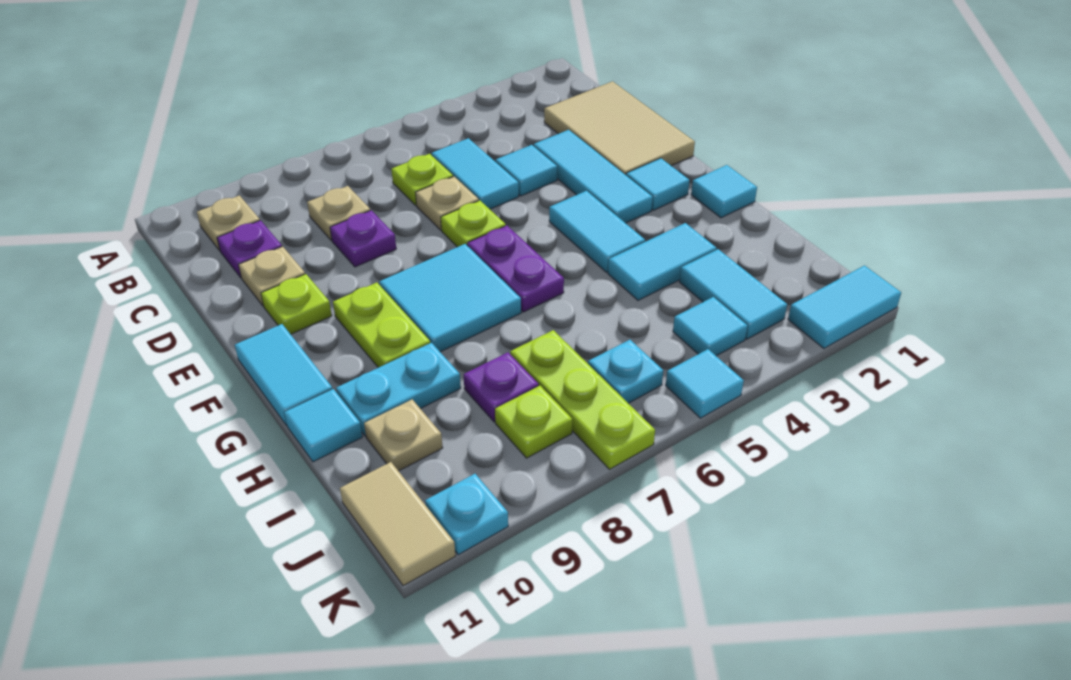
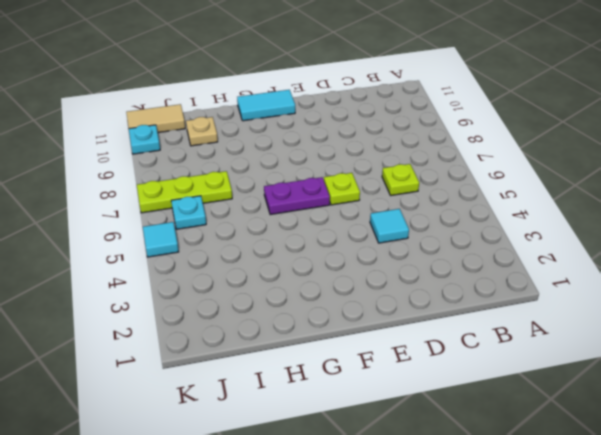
none -> tan plate B10 level 1
none -> tan tile C1:E2 level 1
none -> cyan tile C5:D5 level 1
none -> tan plate C8 level 1

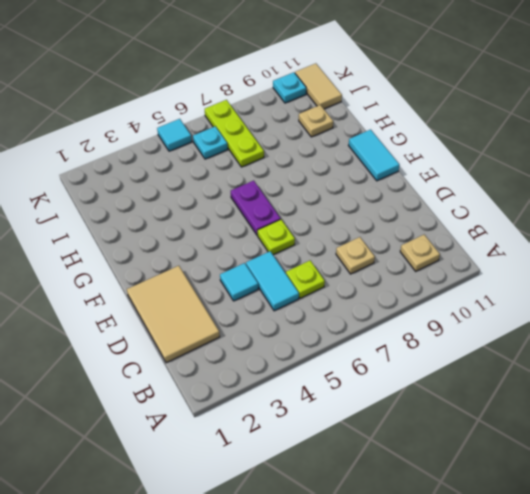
none -> purple plate C10 level 1
none -> cyan tile D3:F3 level 1
none -> tan plate D6 level 1
none -> purple plate D8 level 1

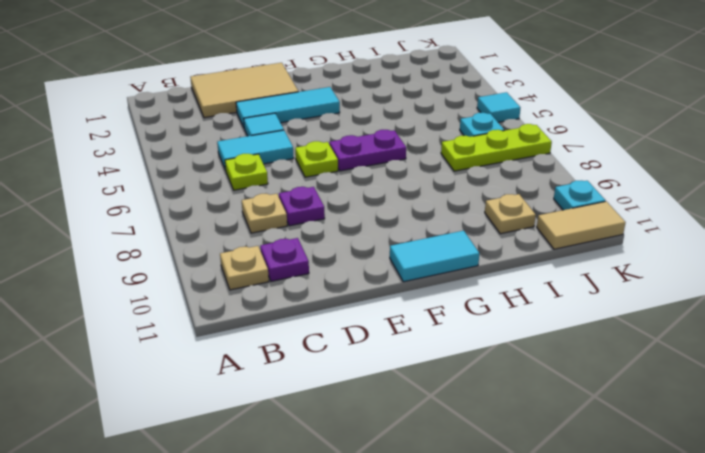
none -> tan plate D6 level 1
none -> tan plate D10 level 1
none -> lime plate E10 level 1
none -> cyan tile F2 level 1

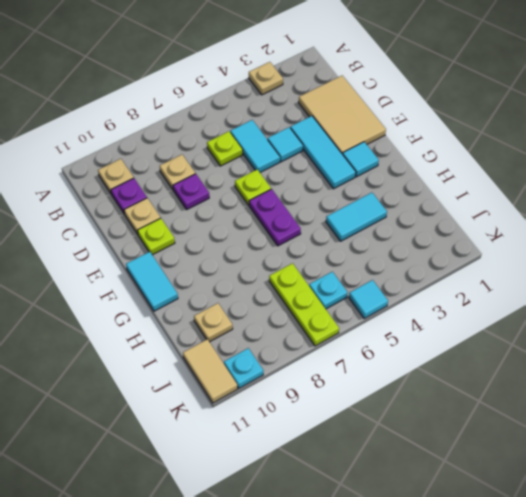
tan plate A3 level 1 -> tan plate D6 level 1
none -> cyan tile F4:G4 level 1
none -> cyan tile F7:G8 level 1
none -> lime plate F9:G9 level 1
none -> cyan tile G1 level 1

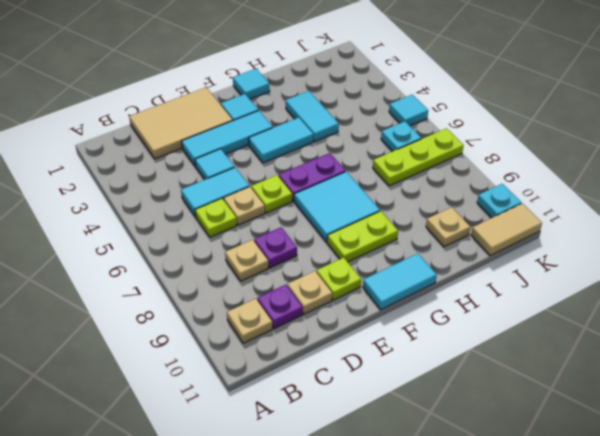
none -> cyan plate H9:H10 level 1
none -> cyan tile H11 level 1
none -> cyan tile I3:J3 level 1
none -> purple plate I8 level 1

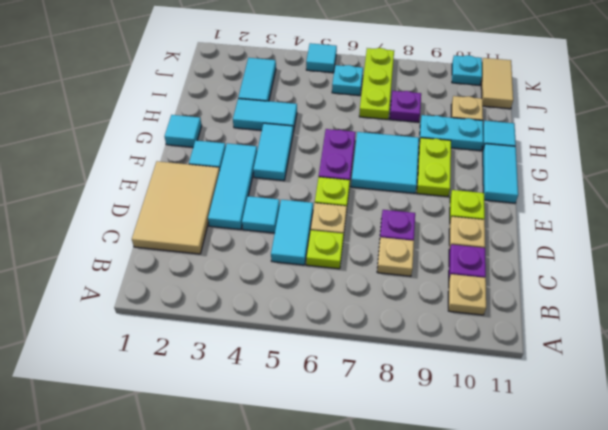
none -> cyan tile J4 level 1
none -> lime plate J8 level 1
none -> cyan tile K1:K2 level 1

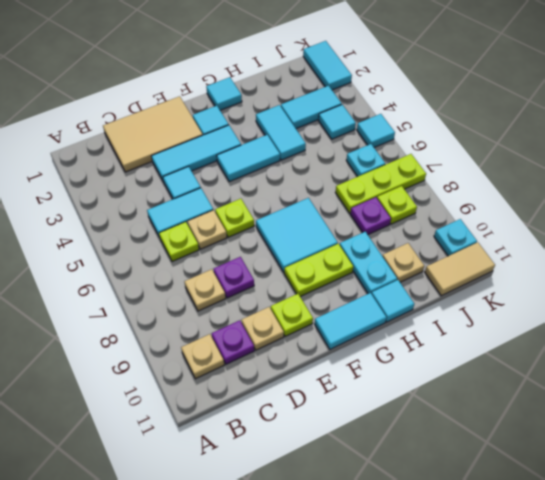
none -> purple plate F6:G6 level 1

